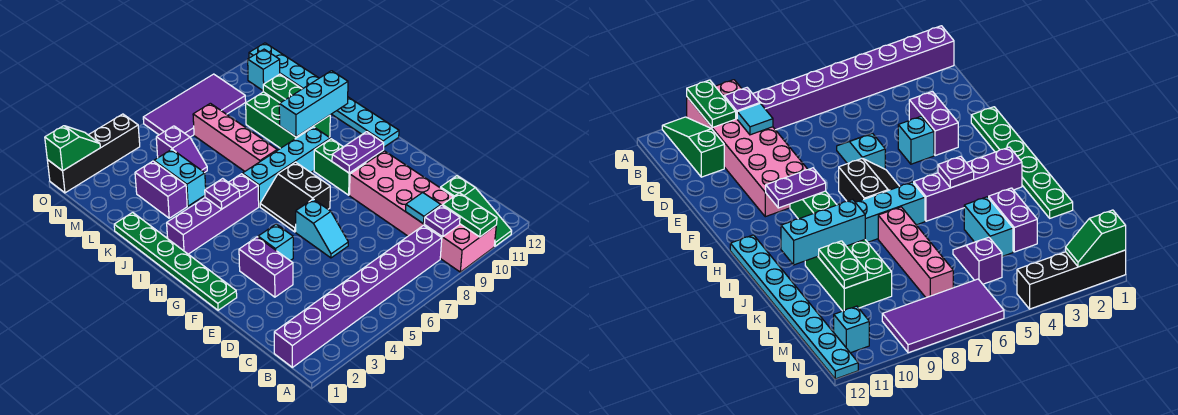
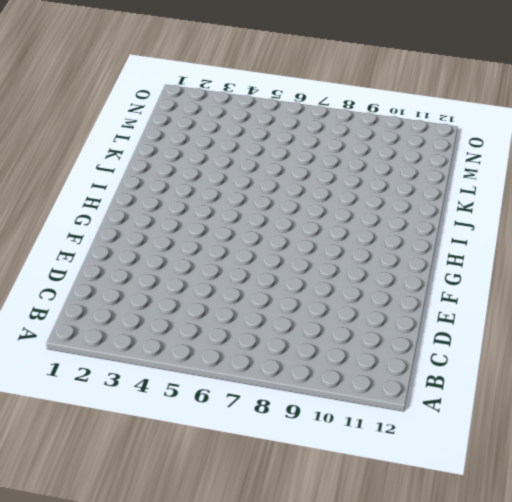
none -> pink brick A9:F10 level 1
none -> green slope A11:C11 level 1 top C
none -> purple brick B1:B8 level 1

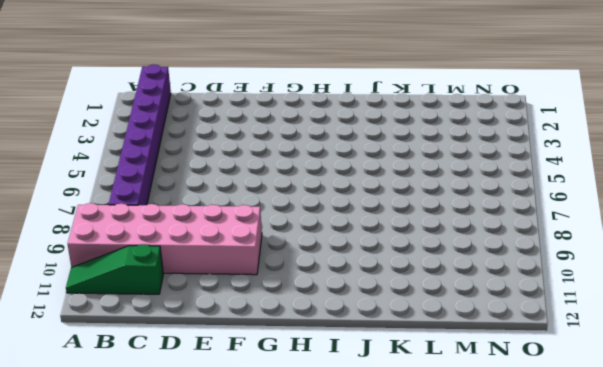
none -> purple brick E3:F3 level 1
none -> cyan slope E6:F6 level 1 top F
none -> green plate F1:K1 level 1

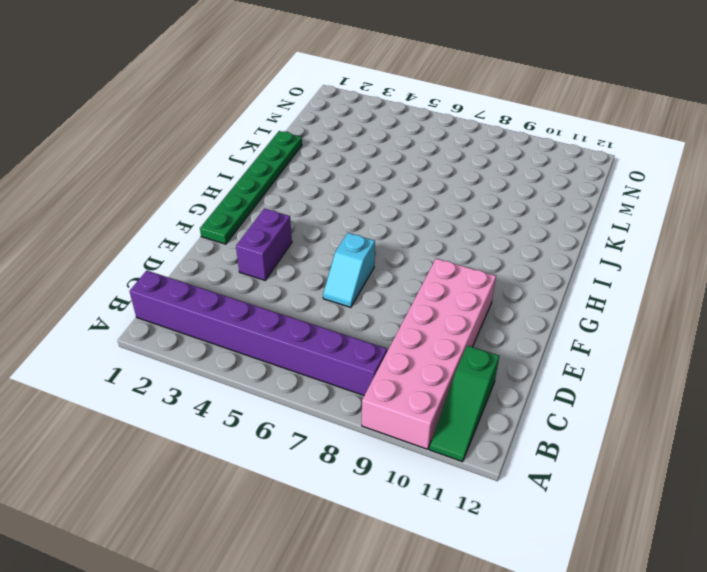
none -> cyan brick F4 level 1
none -> black slope G6:H7 level 1 top 7
none -> green brick G9:H9 level 1

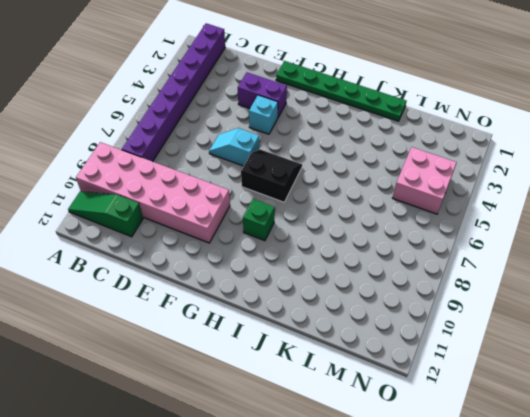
green brick H9 level 1 -> green brick G9:H9 level 1
pink brick M4:N5 level 1 -> purple slope L5:M5 level 1 top M
none -> cyan plate H12:O12 level 1
none -> purple brick I2:I5 level 1
none -> cyan brick I6:I9 level 1

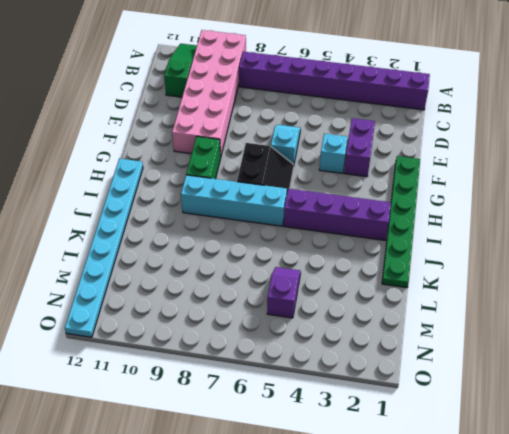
none -> pink brick J7:M7 level 1
none -> green brick J9:L10 level 1
none -> purple brick K3:L3 level 1

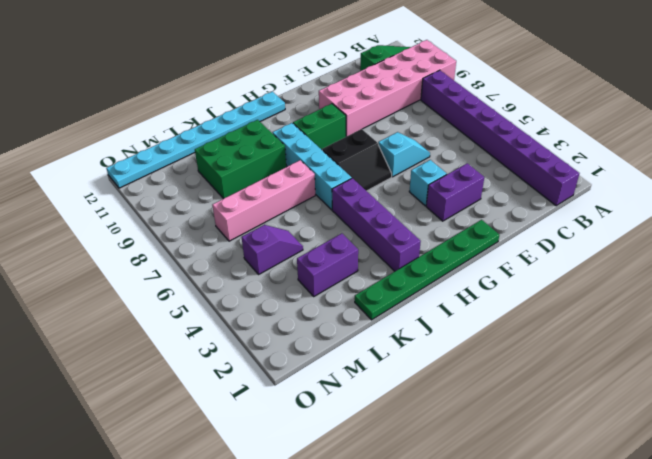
none -> cyan brick K4:L4 level 1
none -> purple tile N6:O9 level 1
none -> cyan brick N11 level 1

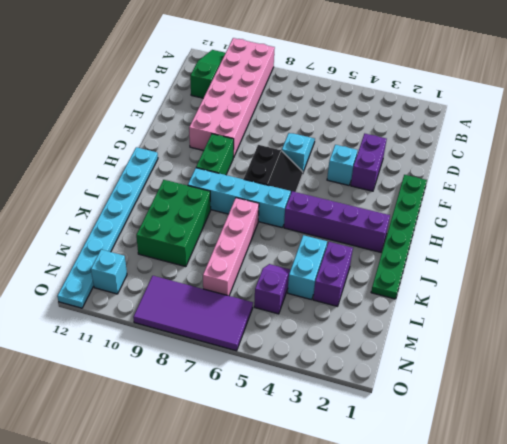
none -> purple brick B1:B8 level 1
none -> black brick O1:O4 level 1
none -> green plate A10:B10 level 2

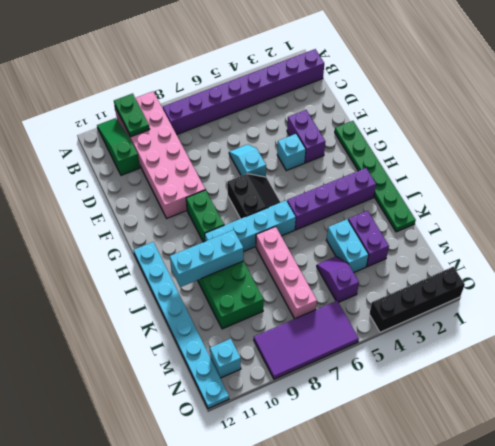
none -> purple plate B9 level 2
none -> cyan tile C9 level 2
none -> purple plate G9:G10 level 2

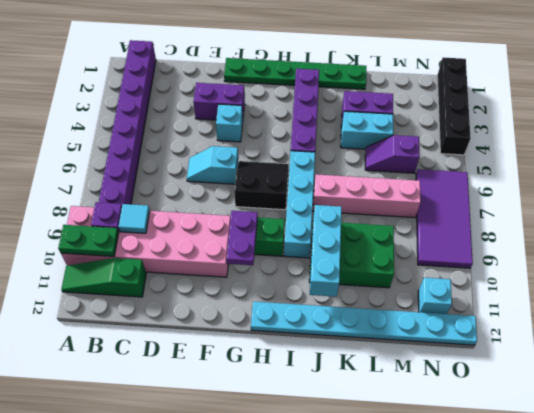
none -> purple plate I4 level 2
none -> green plate K10:L10 level 2
none -> green slope O1:O2 level 2 top 1

